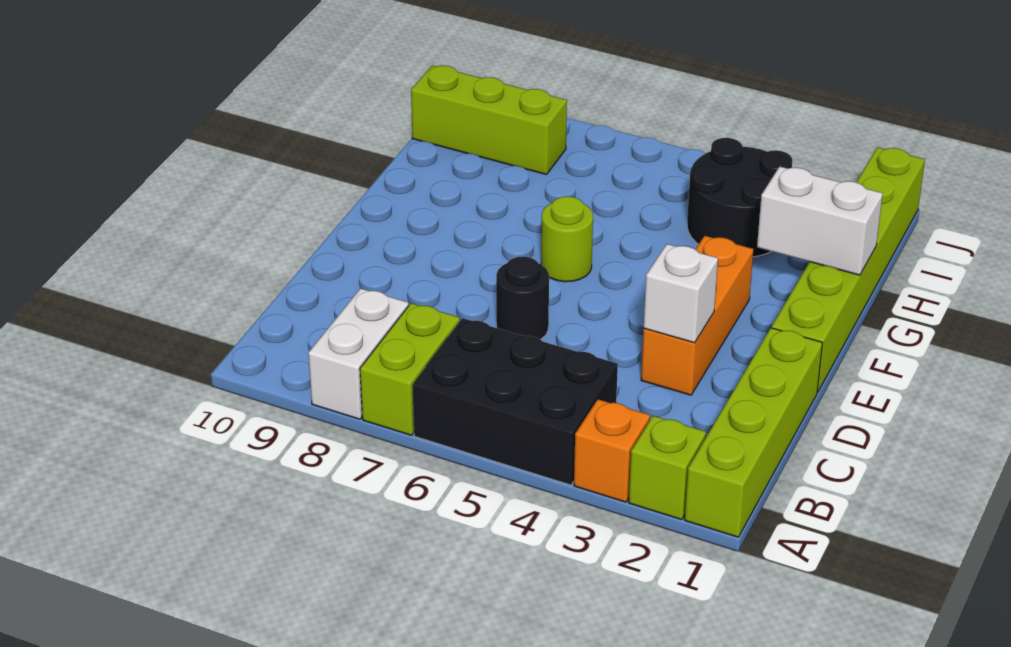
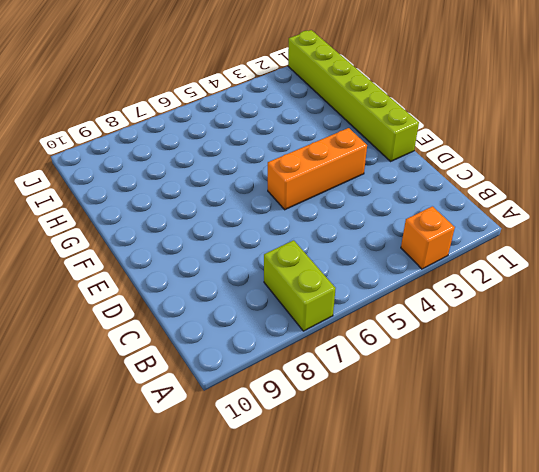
orange brick E3:E5 level 1 -> orange brick D3:F3 level 1
none -> lime brick A1:D1 level 1
none -> lime brick A2 level 1
none -> black brick A4:B6 level 1

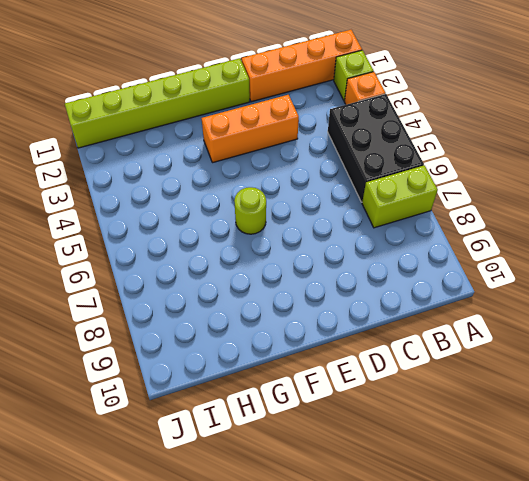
orange brick A1:D1 level 1 -> lime brick A1:D1 level 1
none -> white brick A8:B8 level 1
none -> black round brick D6 level 1
none -> black round brick H3:I4 level 1

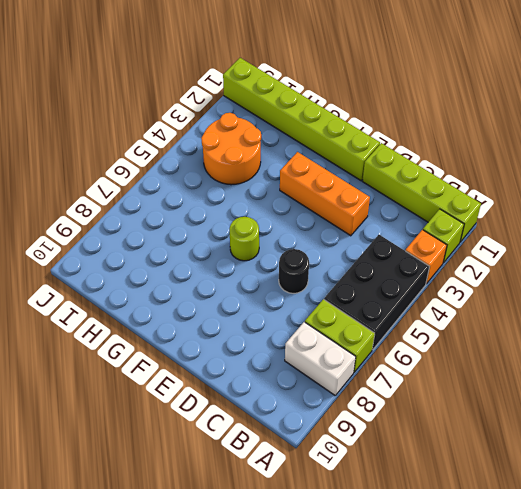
orange round brick H3:I4 level 1 -> black round brick H3:I4 level 1
none -> lime brick I8:I10 level 1
none -> white brick D3 level 2
none -> white brick G1:G2 level 2

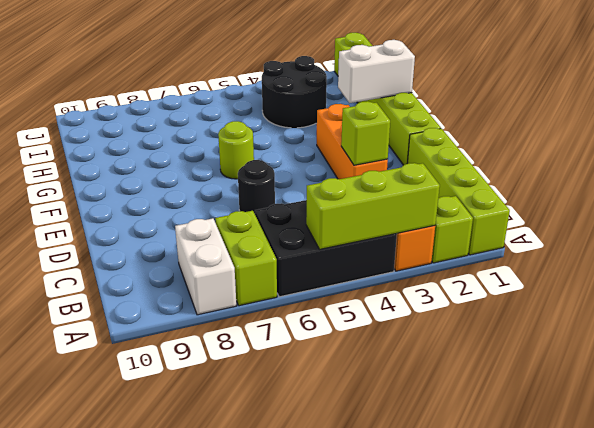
lime brick A3:A5 level 2 -> lime brick I8:I10 level 1
lime brick D3 level 2 -> white brick D3 level 2

